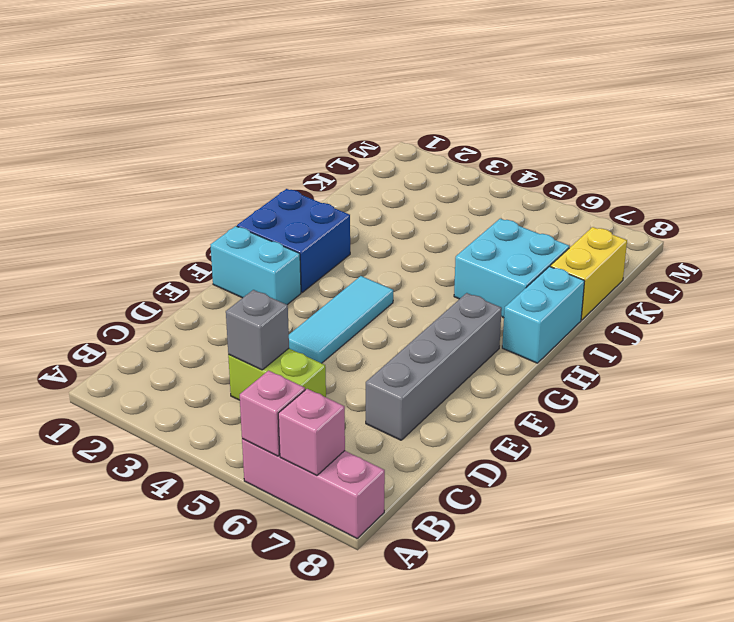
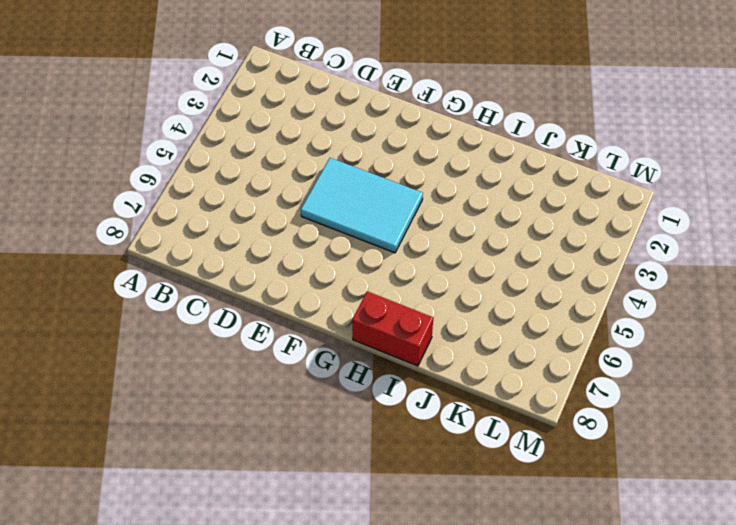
cyan tile E4:G5 level 1 -> cyan tile E4:G4 level 1
red brick H8:I8 level 1 -> cyan brick H8:I8 level 1
none -> pink brick A6:A8 level 1
none -> lime brick C4:C5 level 1
none -> grey brick D7:G7 level 1

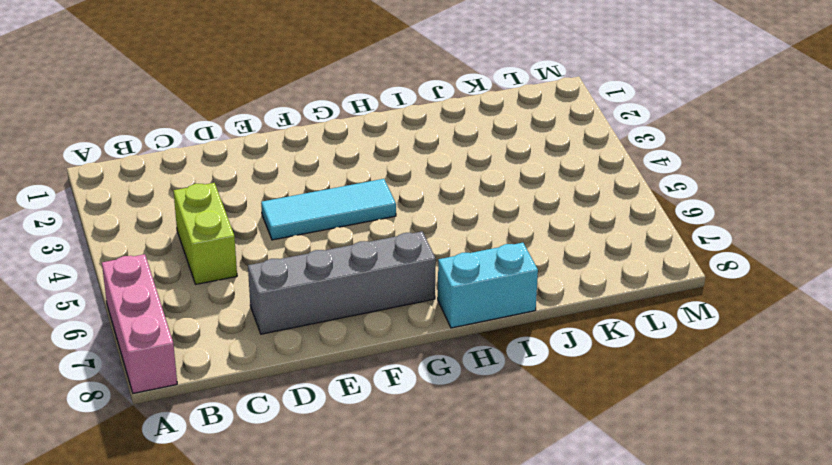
none -> cyan brick F1:F2 level 1
none -> blue brick G1:H2 level 1
none -> cyan brick I6:J7 level 1

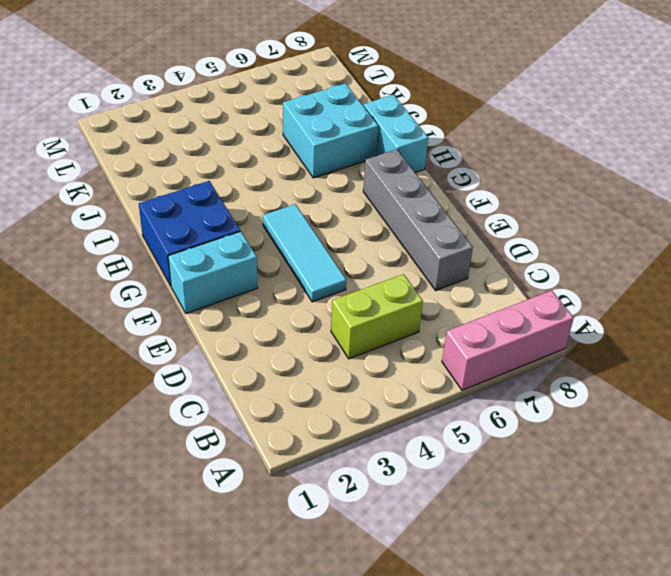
none -> yellow brick J8:K8 level 1
none -> pink brick A6 level 2
none -> pink brick A7 level 2

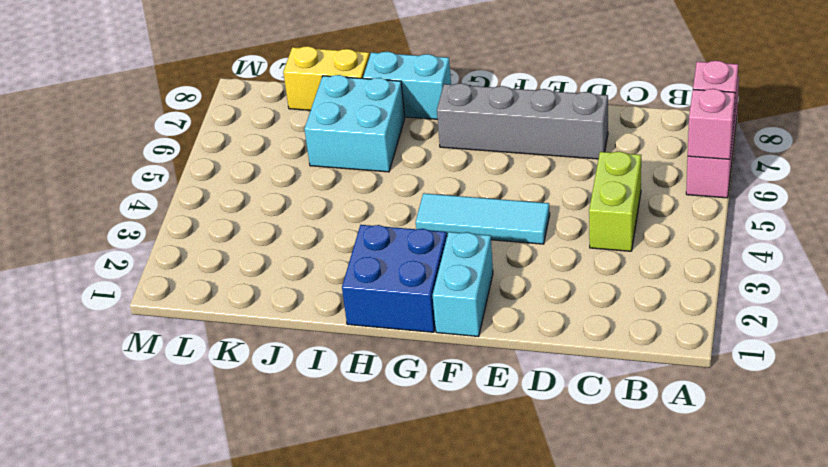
none -> grey brick C4 level 2

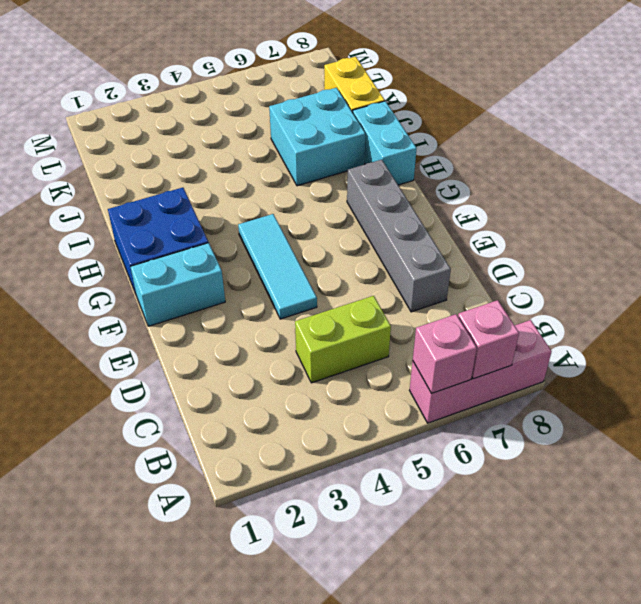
none -> grey brick C4 level 2

